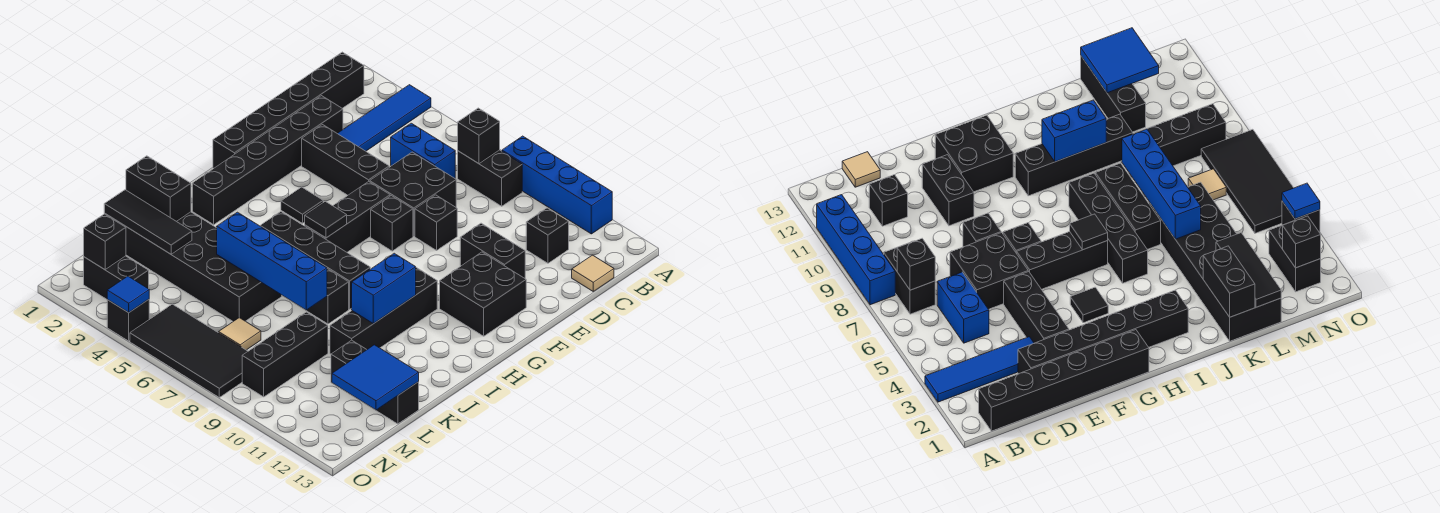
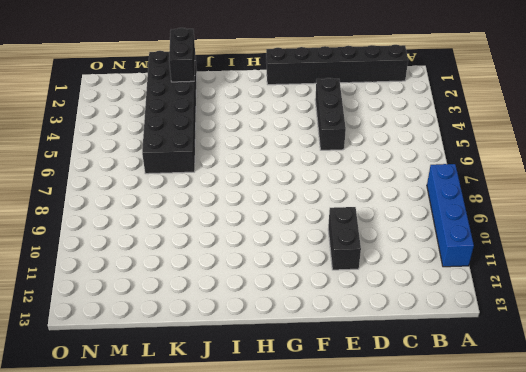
none -> blue tile A3:D3 level 1
none -> black brick B7:B8 level 1
none -> blue brick C5:C6 level 1
none -> black brick C11 level 1

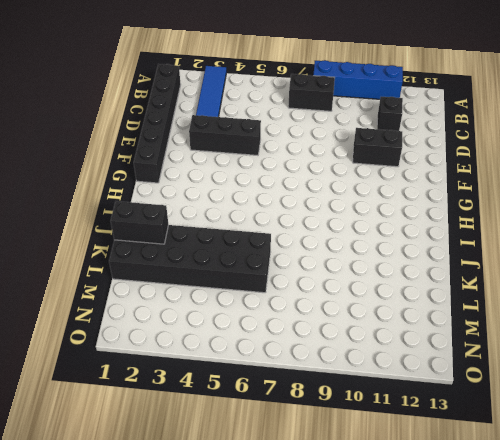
none -> blue brick C5:C6 level 1
none -> tan tile C13 level 1
none -> black brick D2:I2 level 1
none -> black brick D6:E7 level 1

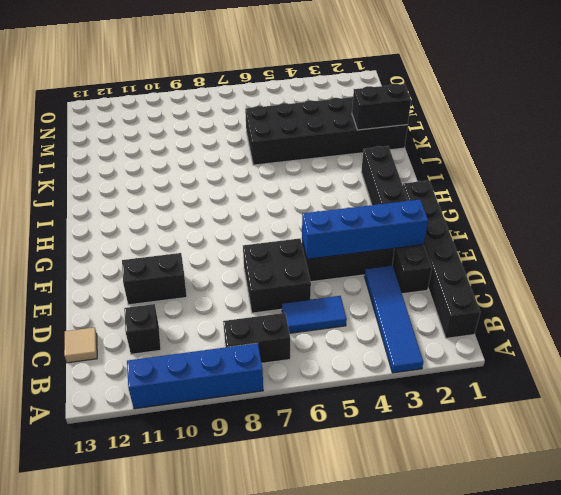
blue tile C5:C6 level 1 -> blue brick C5:C6 level 1
blue brick E2:E5 level 2 -> blue brick K5:K8 level 2
none -> black brick E8 level 1
none -> black brick F6:H6 level 1
none -> black brick F7 level 1
none -> black brick F11:G12 level 1

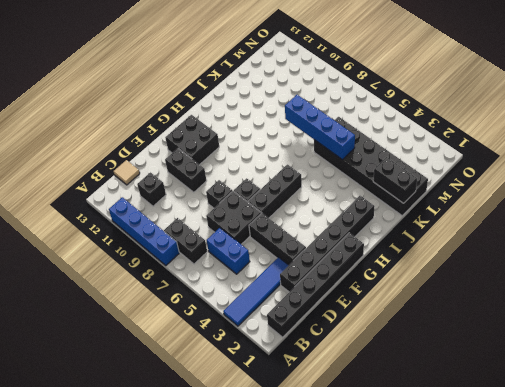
none -> black tile G4 level 1
none -> black brick H10:K10 level 1
none -> black brick I5:I8 level 1
none -> black brick J6:J8 level 1

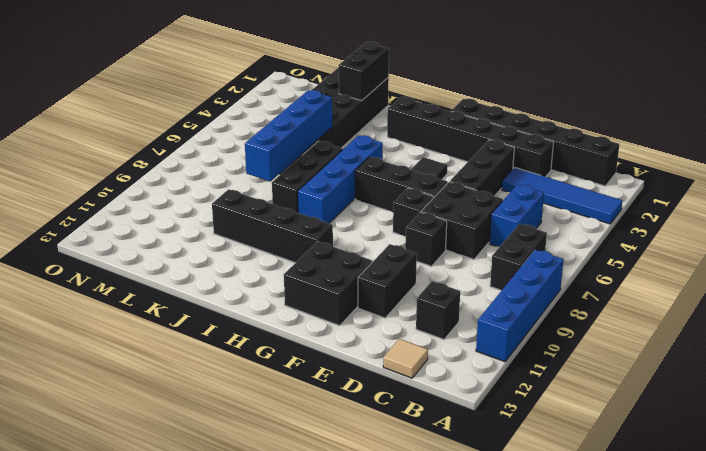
blue brick I5:I8 level 1 -> black brick I5:I8 level 1
none -> black brick L9:N9 level 1
none -> black brick L11:L13 level 1
none -> tan tile M7 level 1
none -> black brick N2:N3 level 1

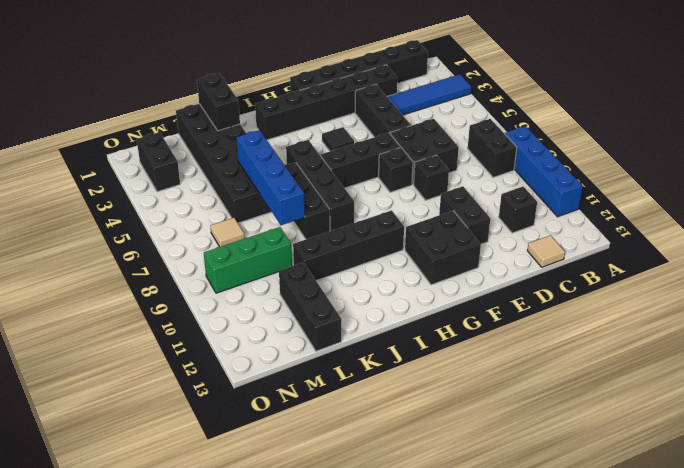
green brick L9:N9 level 1 -> black brick L9:N9 level 1
none -> blue brick C5:C6 level 1
none -> black tile N5:O8 level 1
none -> black brick O4 level 1
none -> black brick B7 level 2

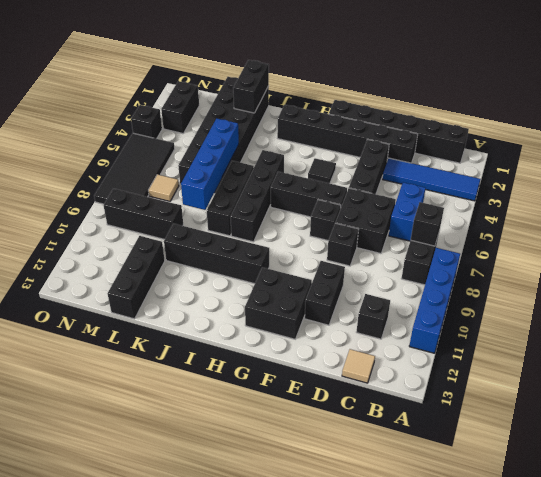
none -> black tile H6 level 2
none -> blue brick I10:J10 level 2
none -> black tile L1:L3 level 2
none -> blue tile L12:M13 level 2

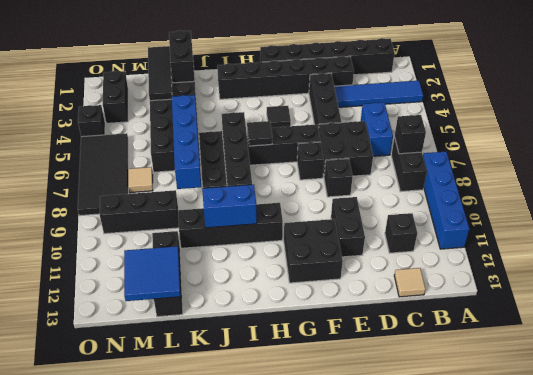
none -> black brick N2 level 2
none -> blue tile O4 level 2

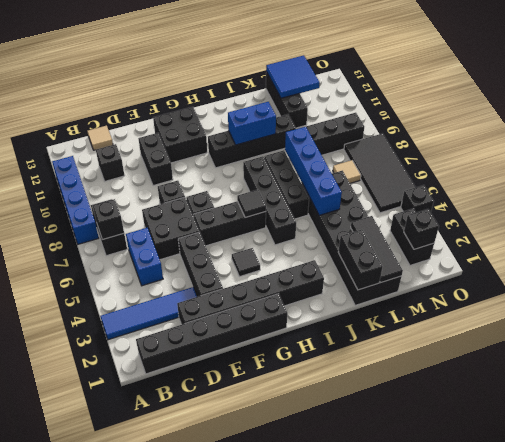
none -> blue tile O4 level 2

